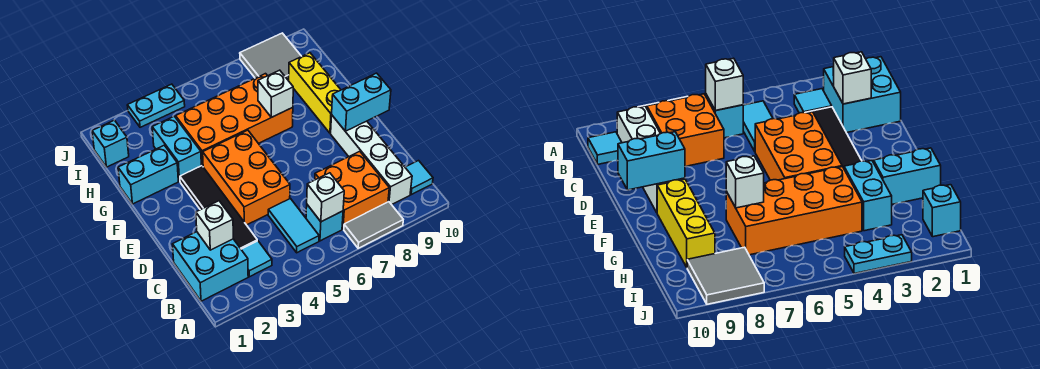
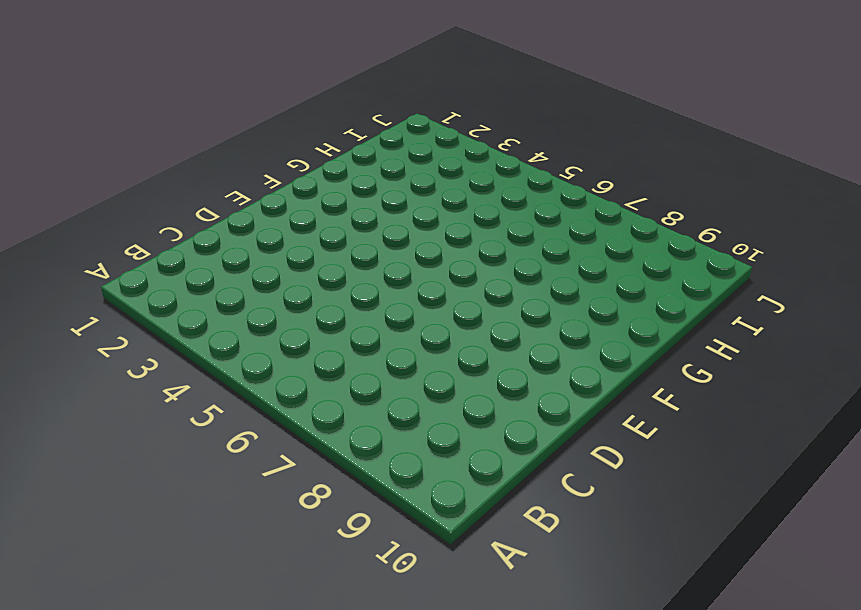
none -> grey tile A7:A8 level 1
none -> cyan brick B1:C2 level 1
none -> cyan tile B3 level 1

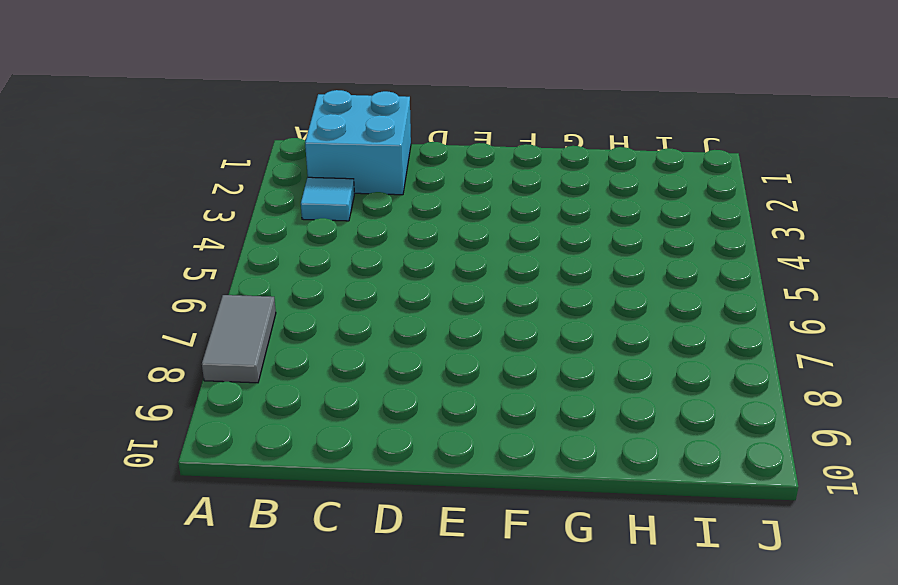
none -> cyan tile B5:C5 level 1
none -> cyan brick B6 level 1
none -> orange brick B7:C8 level 1

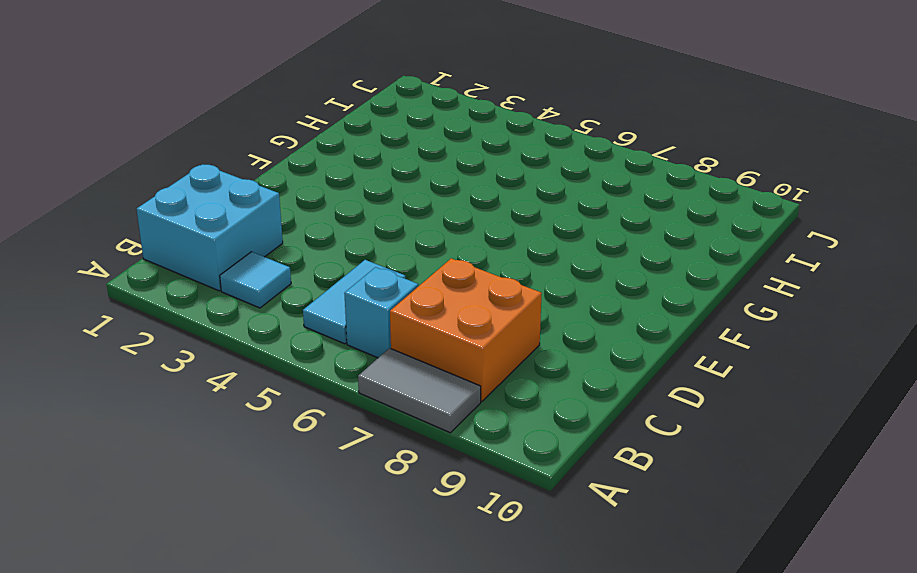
none -> white brick B9:E9 level 1
none -> cyan tile B10 level 1
none -> black tile C3:F3 level 1

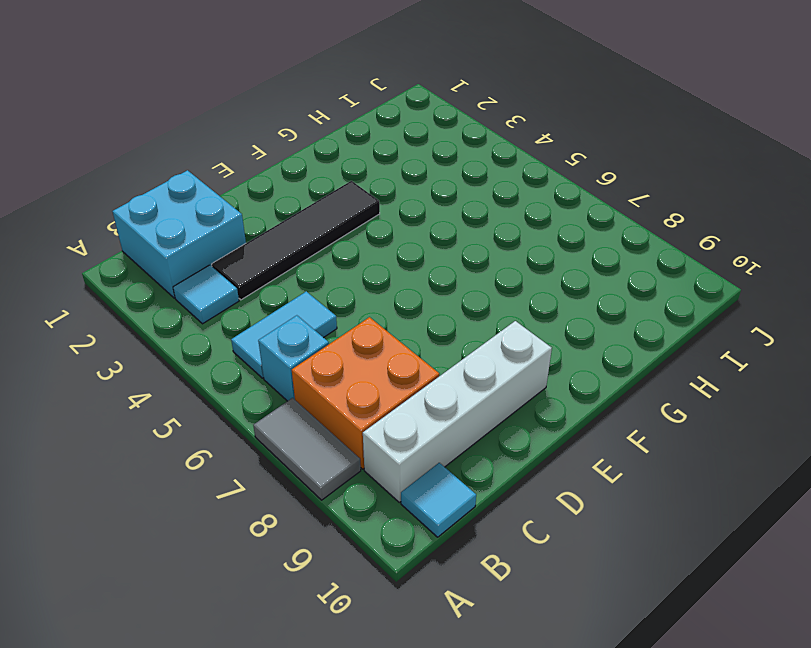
none -> orange brick D4:F5 level 1
none -> yellow brick F9:H9 level 1
none -> cyan brick G1:G2 level 1

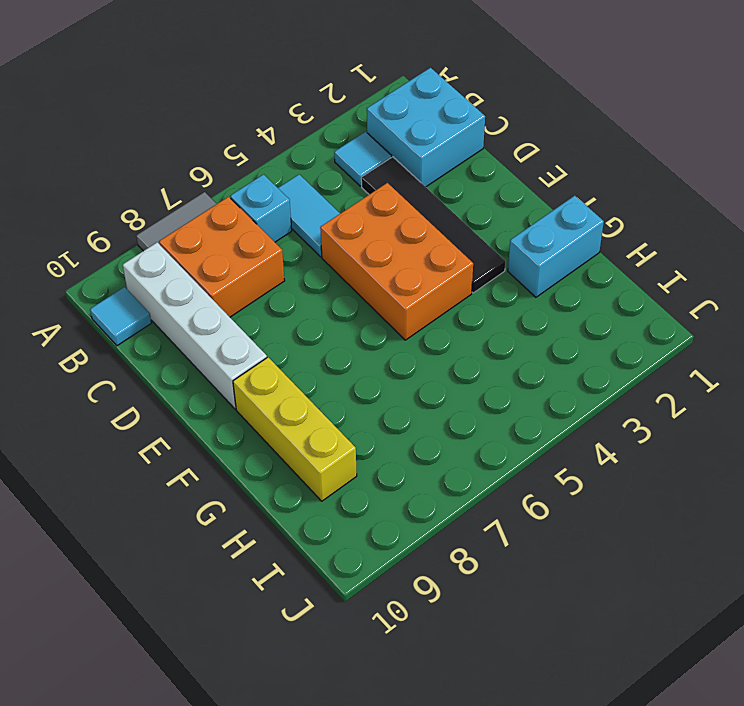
none -> cyan brick G3:H3 level 1
none -> orange brick G4:H7 level 1
none -> cyan brick I1 level 1

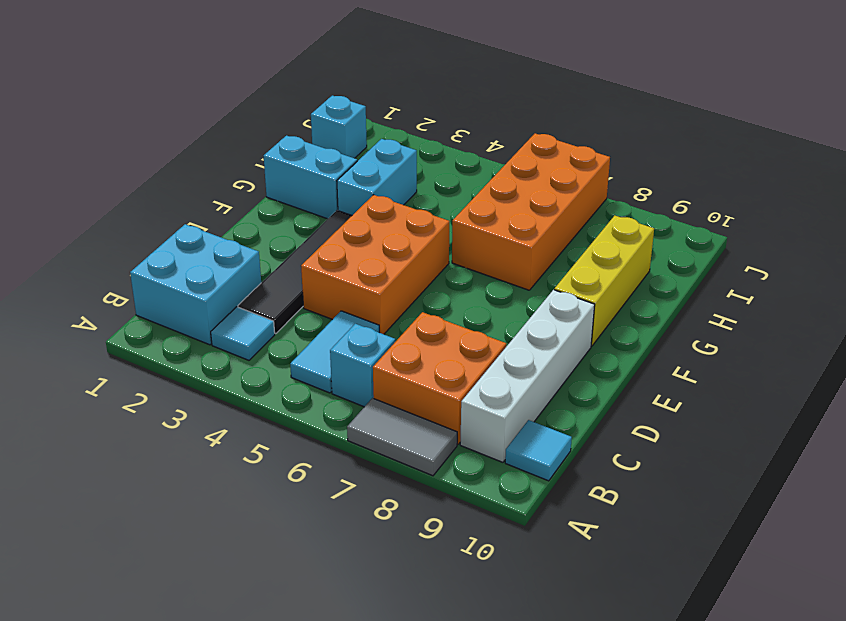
orange brick G6:J7 level 1 -> orange brick G4:H7 level 1
none -> grey tile I8:J9 level 1
none -> cyan plate J3:J4 level 1
none -> white brick B6 level 2

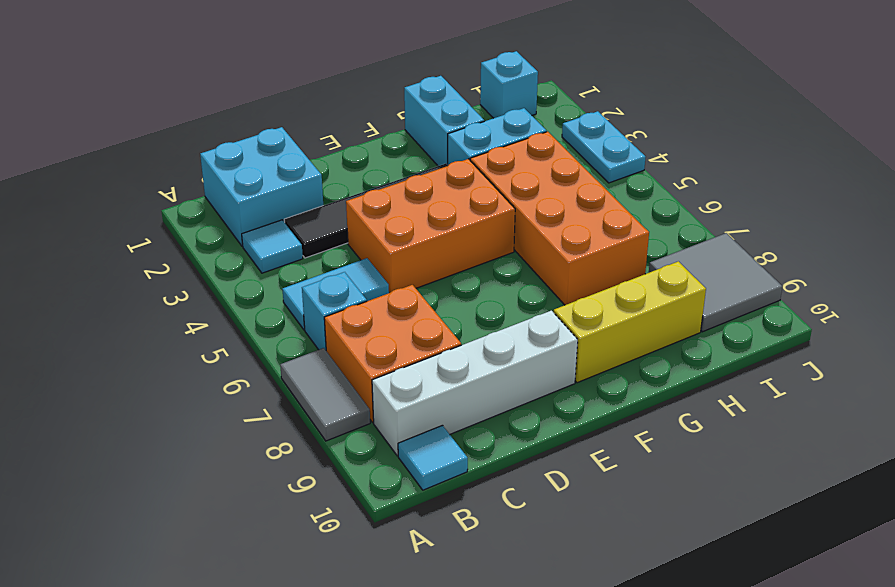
none -> white brick B6 level 2
none -> white brick C2 level 2
none -> cyan brick E9:E10 level 2

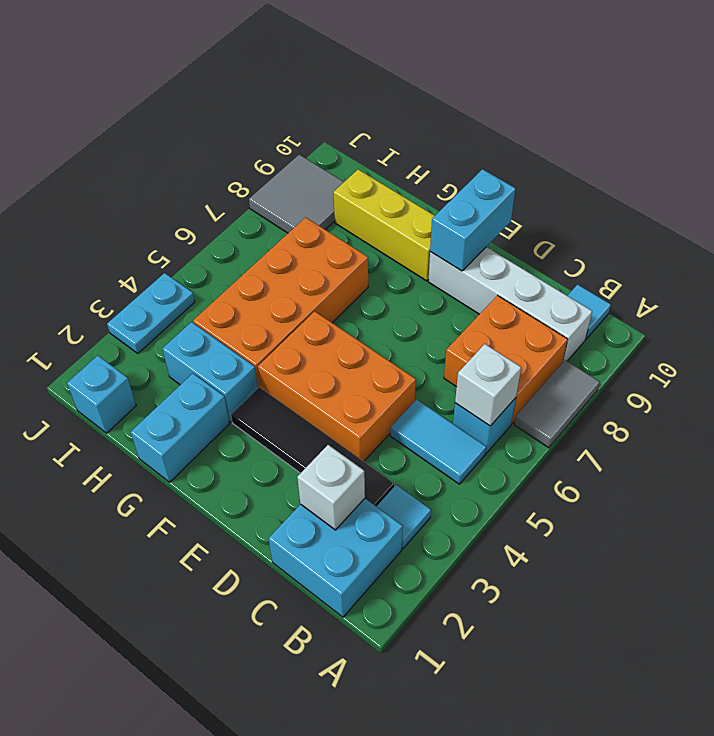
none -> white brick G7 level 2

